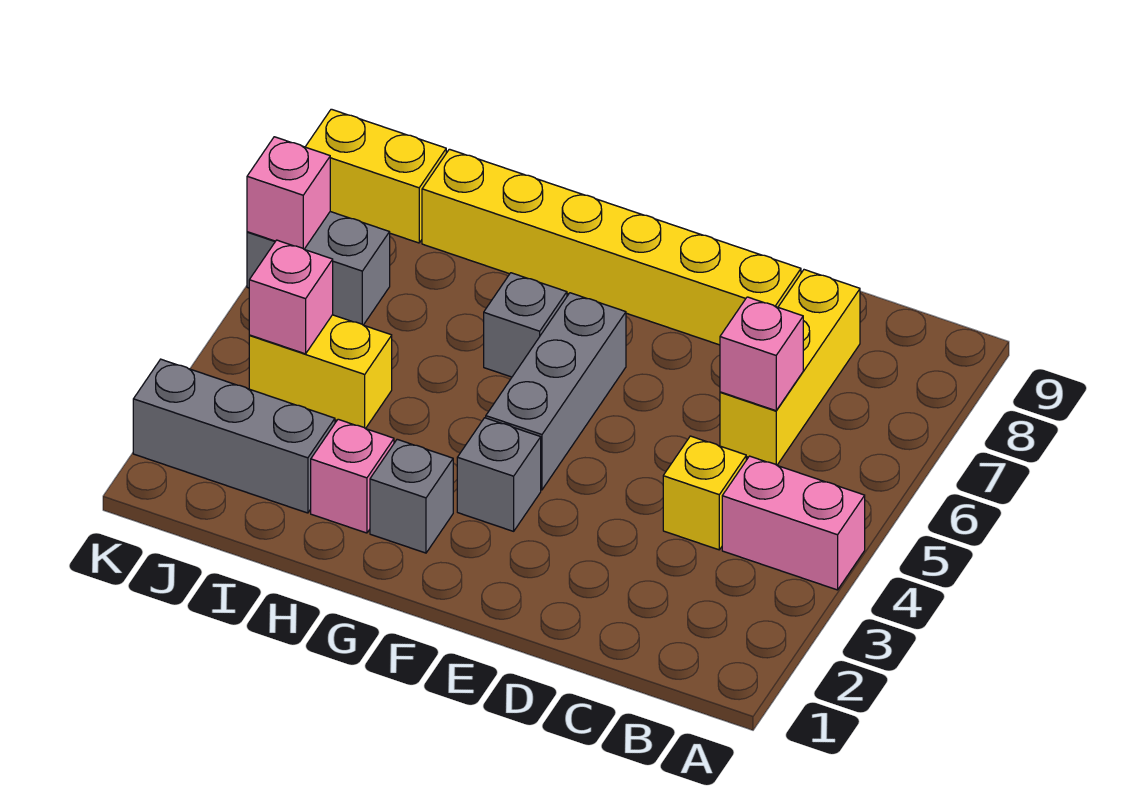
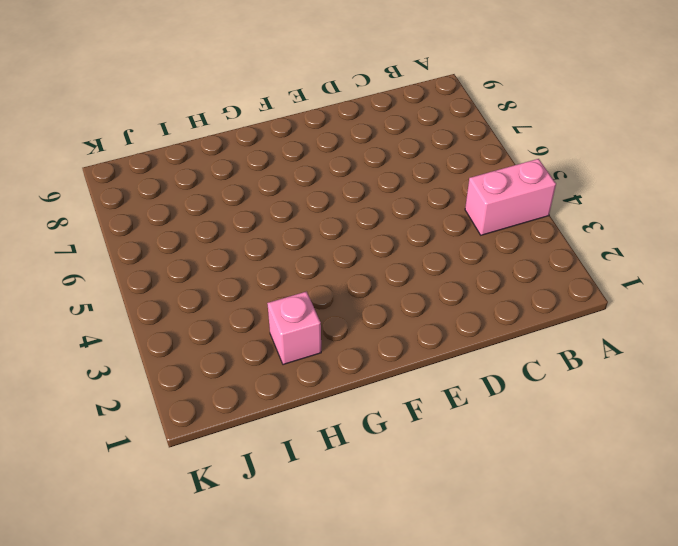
none -> yellow brick C4 level 1
none -> yellow brick C6:C8 level 1
none -> yellow brick D8:I8 level 1

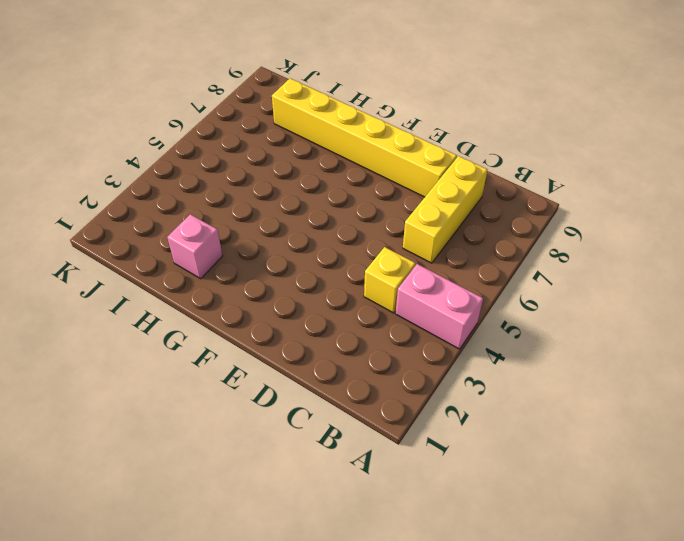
none -> grey brick F3 level 1
none -> grey brick F4:F6 level 1
none -> grey brick G2 level 1

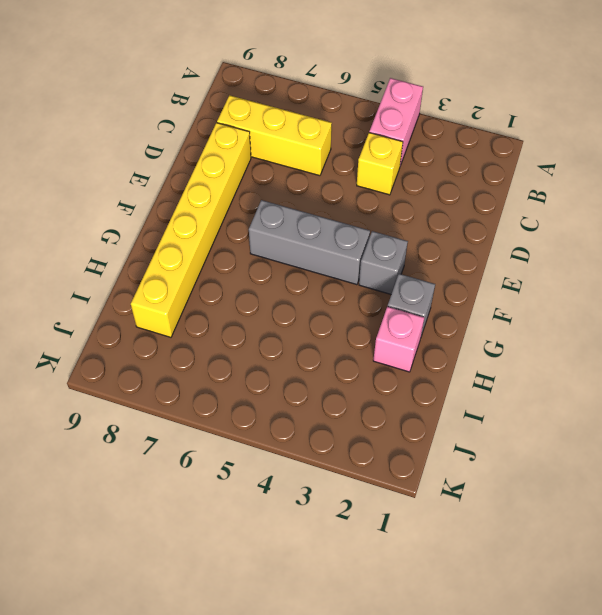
none -> grey brick G6 level 1
none -> grey brick I2:K2 level 1
none -> yellow brick I4:J4 level 1

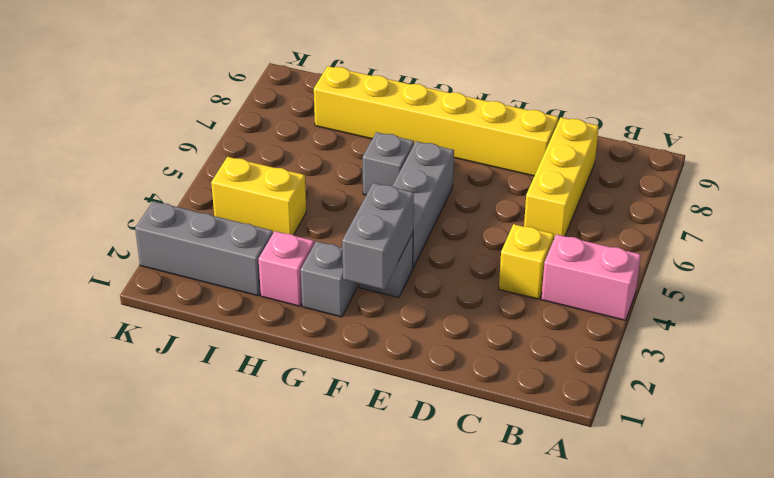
grey brick F2:F3 level 2 -> grey brick J6:K6 level 1
none -> yellow brick J8:K8 level 1
none -> pink brick C6 level 2
none -> pink brick J4 level 2

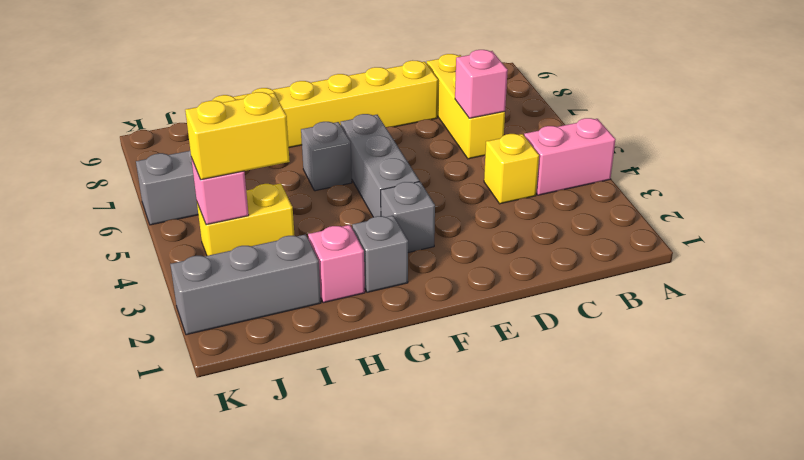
yellow brick I4:J4 level 3 -> yellow brick J8:K8 level 1
none -> pink brick K6 level 2

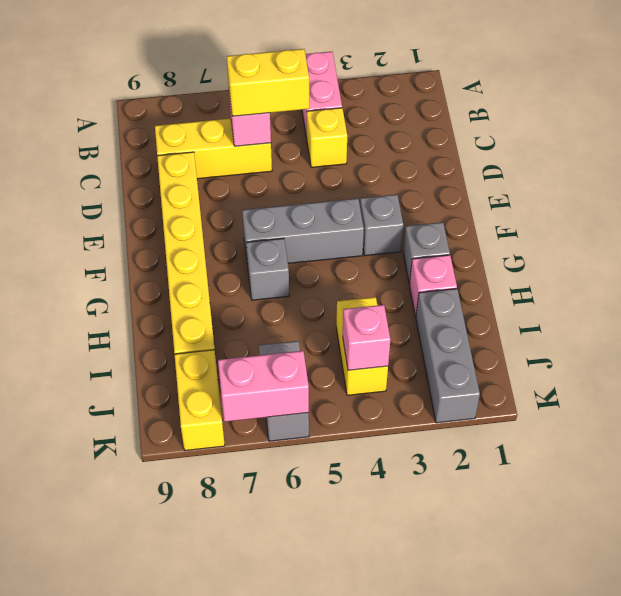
yellow brick C5:C6 level 3 -> none
pink brick K6:K7 level 2 -> pink brick K6 level 2

